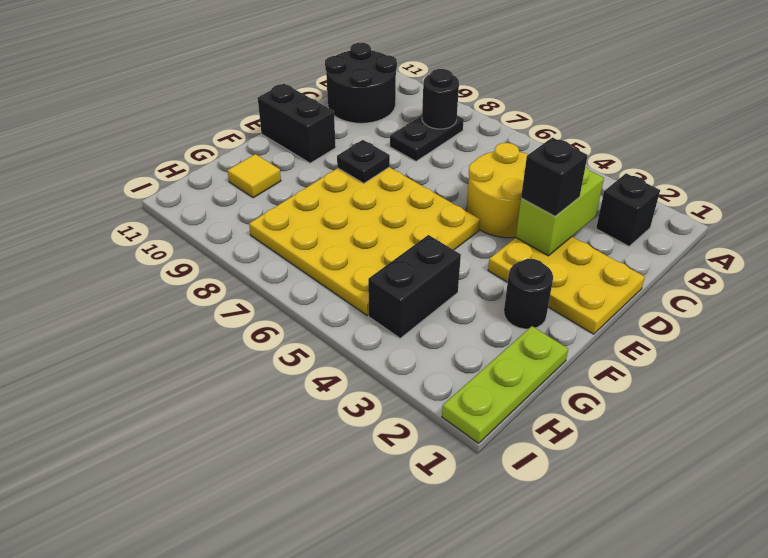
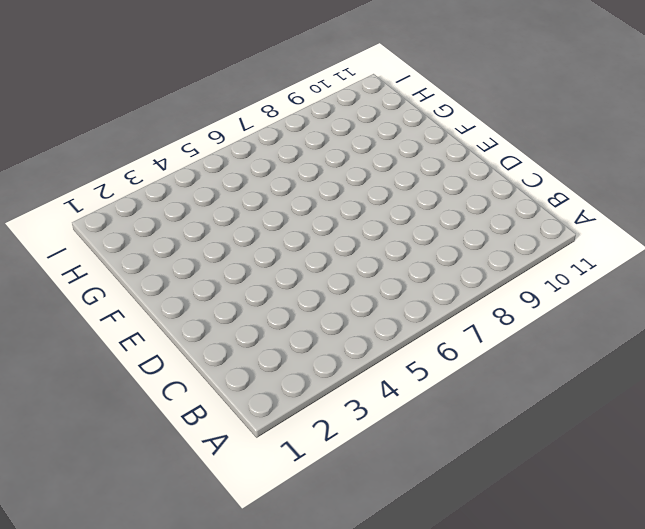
none -> black brick B2 level 1
none -> black plate B8:C8 level 1
none -> black round brick B10:C11 level 1

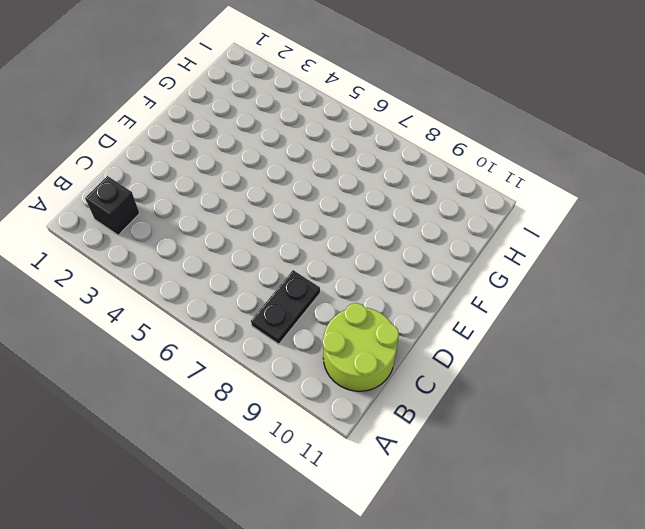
lime round brick B10:C11 level 1 -> black round brick B10:C11 level 1
none -> yellow round brick C4:D5 level 1
none -> yellow plate D1:E3 level 1
none -> yellow plate E5:H8 level 1

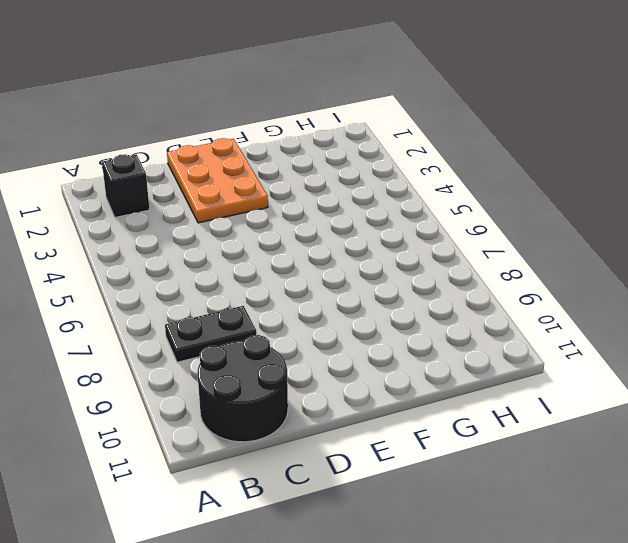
orange plate D1:E3 level 1 -> yellow plate D1:E3 level 1
none -> yellow round brick C4:D5 level 1
none -> yellow plate E5:H8 level 1
none -> black brick E10:E11 level 1

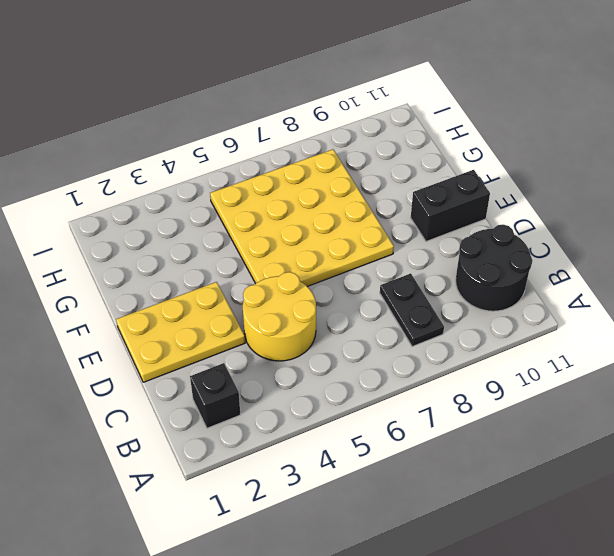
none -> black round brick F2 level 1
none -> lime plate G1:I1 level 1
none -> black brick G4:H4 level 1

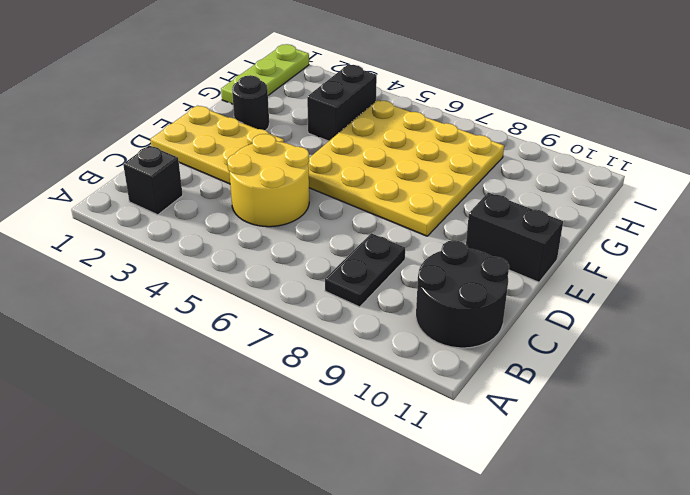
none -> yellow tile G10 level 1
none -> black round brick B8 level 2
none -> lime brick C3:D3 level 2

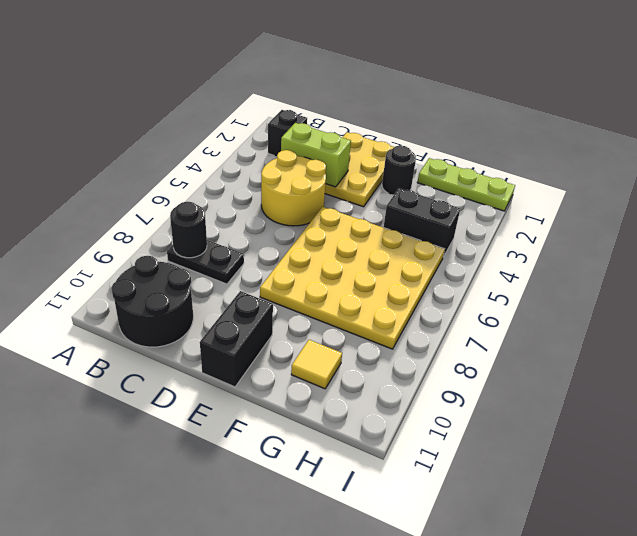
none -> black plate E8 level 2
none -> black brick D3 level 3

